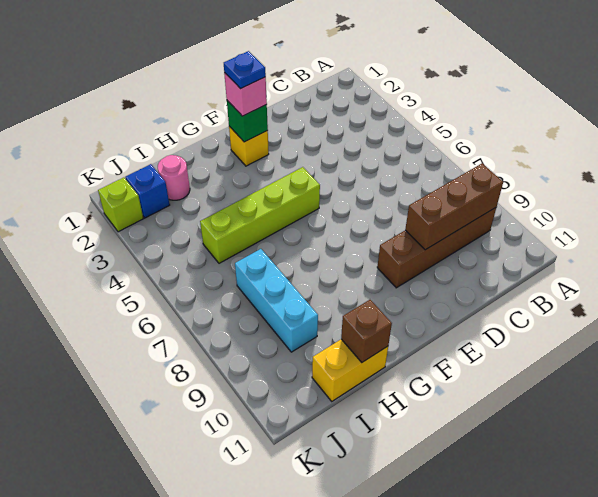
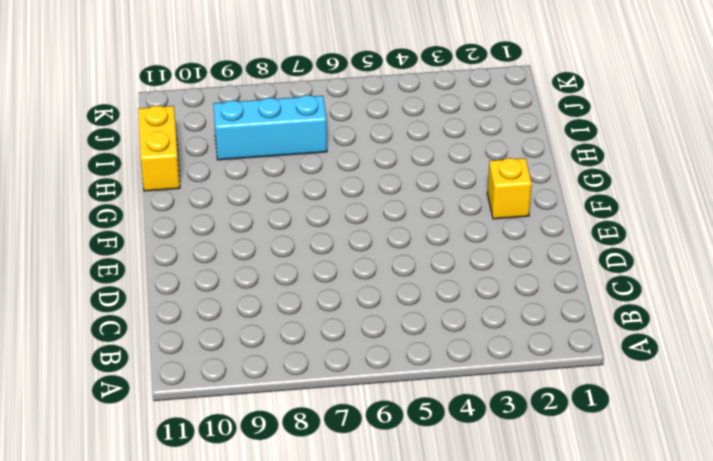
none -> brown brick B9:E9 level 1
none -> lime brick F5:I5 level 1
none -> pink round brick I2 level 1

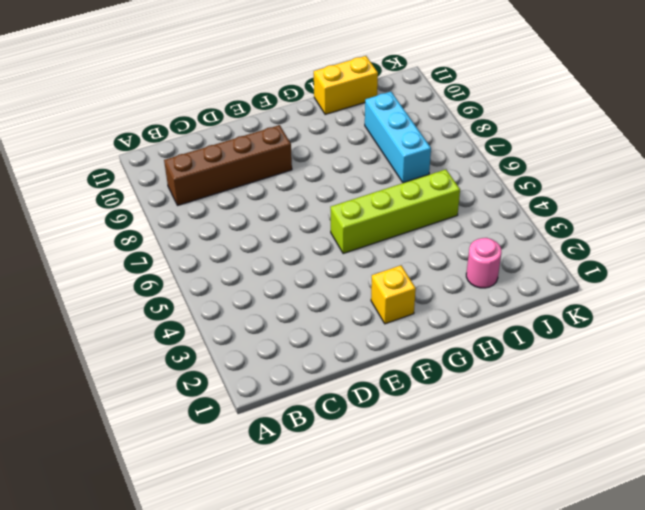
none -> blue brick J2 level 1
none -> lime brick K2 level 1
none -> brown brick B9:D9 level 2

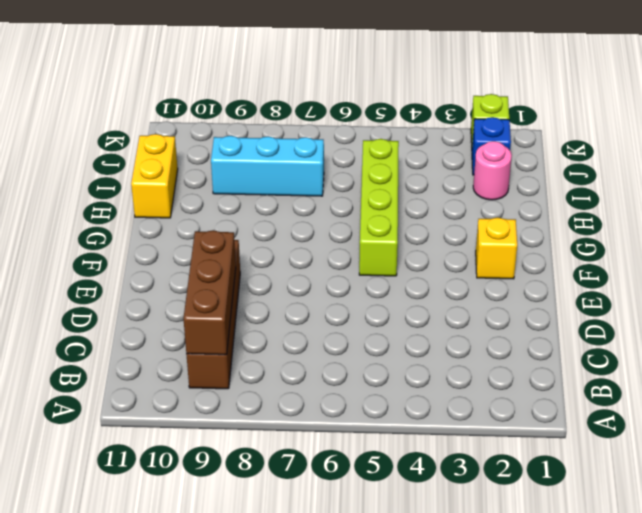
none -> green brick F2 level 2
none -> brown brick H11 level 2
none -> pink brick F2 level 3

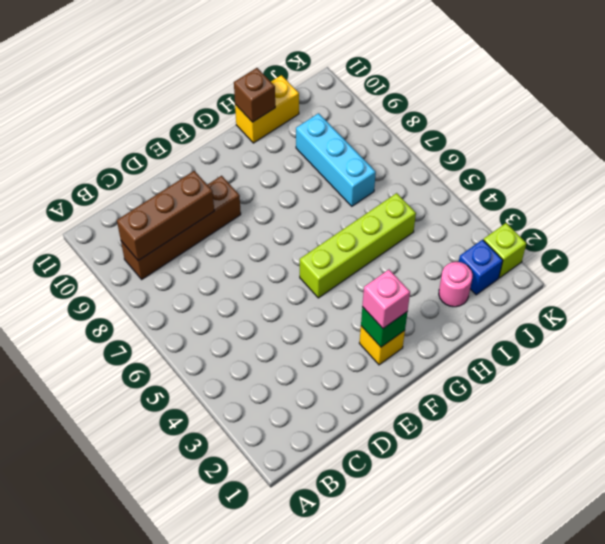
none -> blue plate F2 level 4

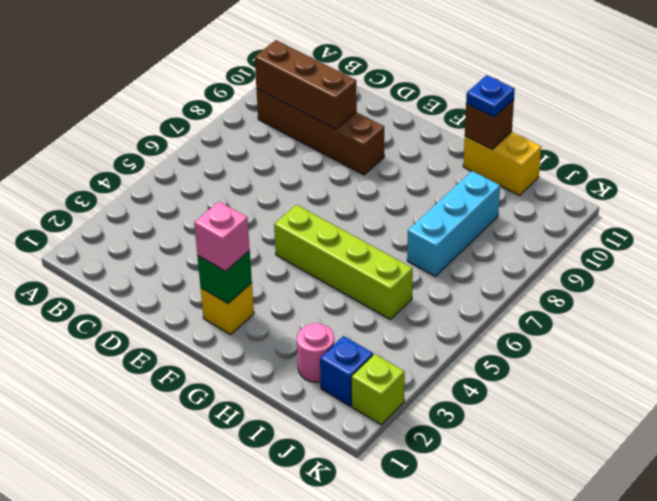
blue plate H11 level 3 -> blue plate F2 level 4

